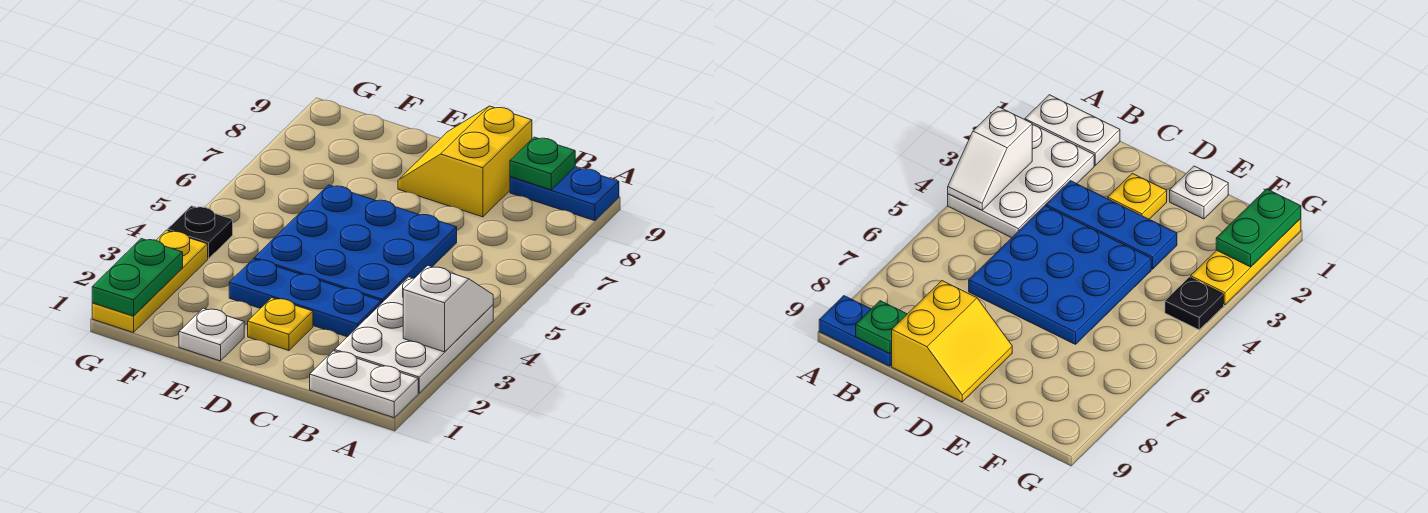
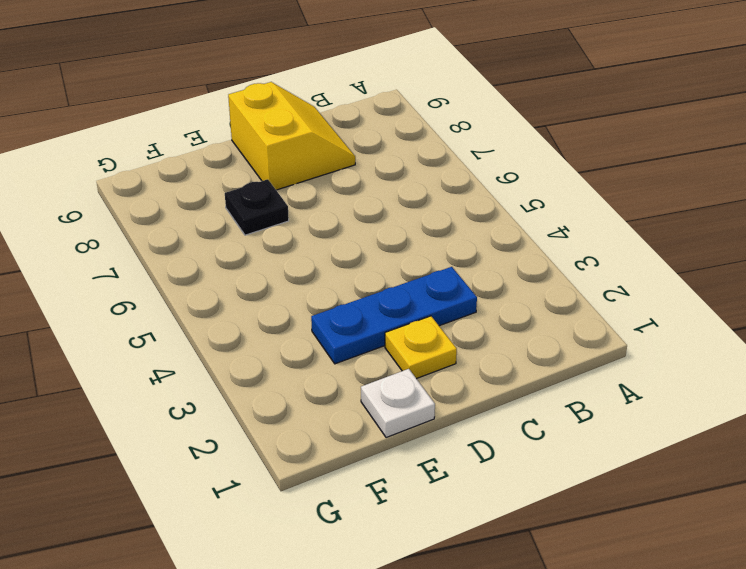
yellow slope C8:D9 level 1 top D -> yellow slope C8:D9 level 1 top C
black plate E7 level 1 -> black plate G4 level 1
none -> white plate A1:B1 level 1
none -> white plate A2:B4 level 1
none -> blue plate A9:B9 level 1

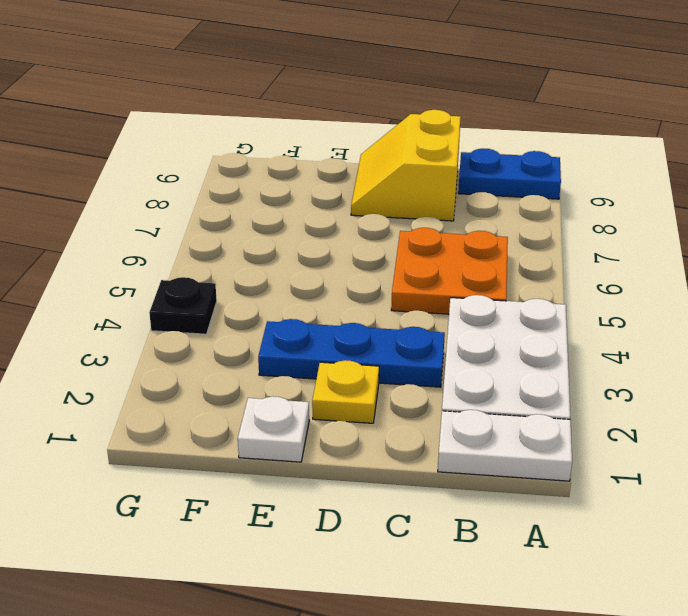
orange plate B5:C6 level 1 -> blue plate C4:E6 level 1
none -> yellow plate G1:G3 level 1
none -> white slope A3:A4 level 2 top 3
none -> green plate B9 level 2

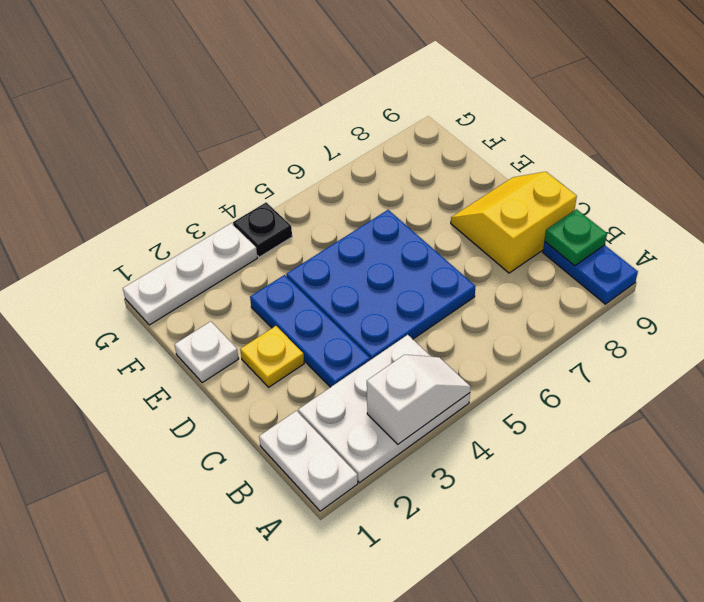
white plate G1:G3 level 1 -> yellow plate G1:G3 level 1
none -> green plate G1:G2 level 2

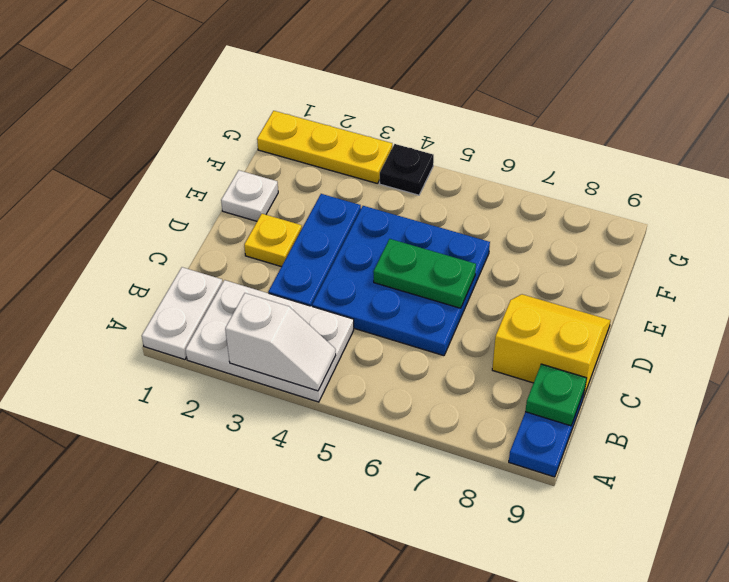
green plate D5:D6 level 2 -> green plate G1:G2 level 2

